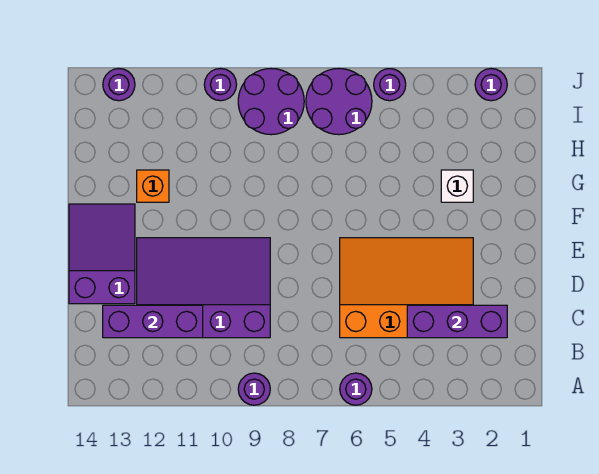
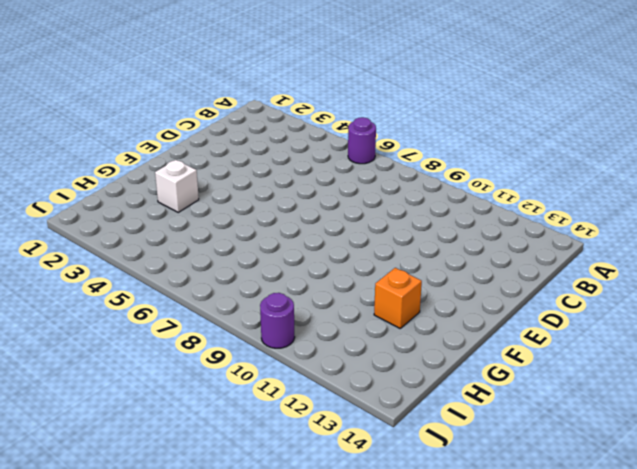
none -> purple round brick A9 level 1
none -> orange slope C3:E6 level 1 top C
none -> purple slope C9:E12 level 1 top C

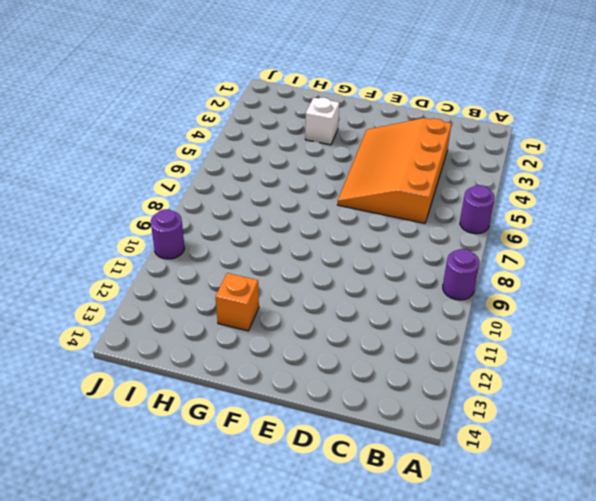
none -> purple slope C9:E12 level 1 top C
none -> purple slope D13:F14 level 1 top D
none -> purple round brick I6:J7 level 1

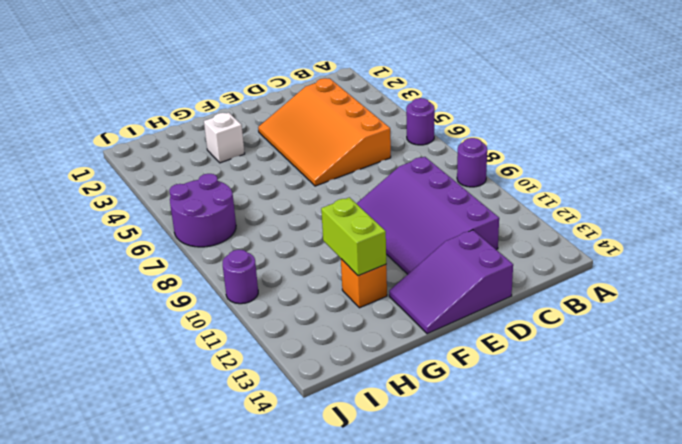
lime brick G11:G12 level 2 -> none
none -> purple round brick I8:J9 level 1
none -> purple round brick J2 level 1
none -> purple round brick J5 level 1

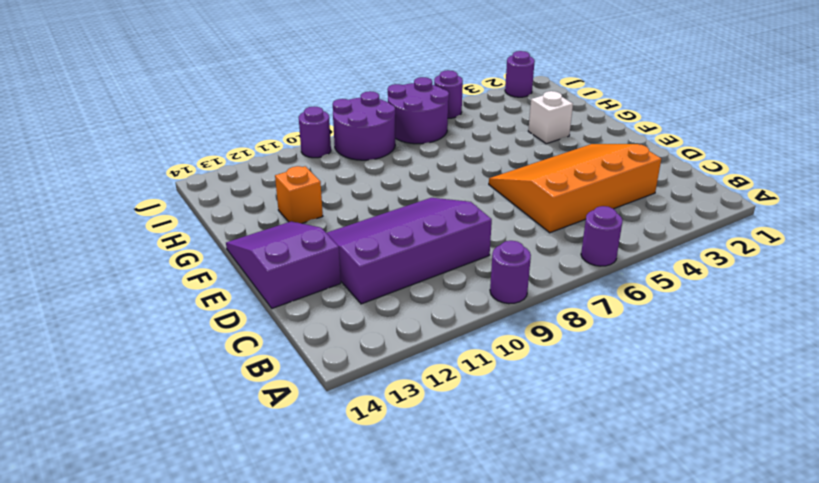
none -> purple round brick J13 level 1
none -> purple brick C2:C4 level 2
none -> purple brick C11:C13 level 2

